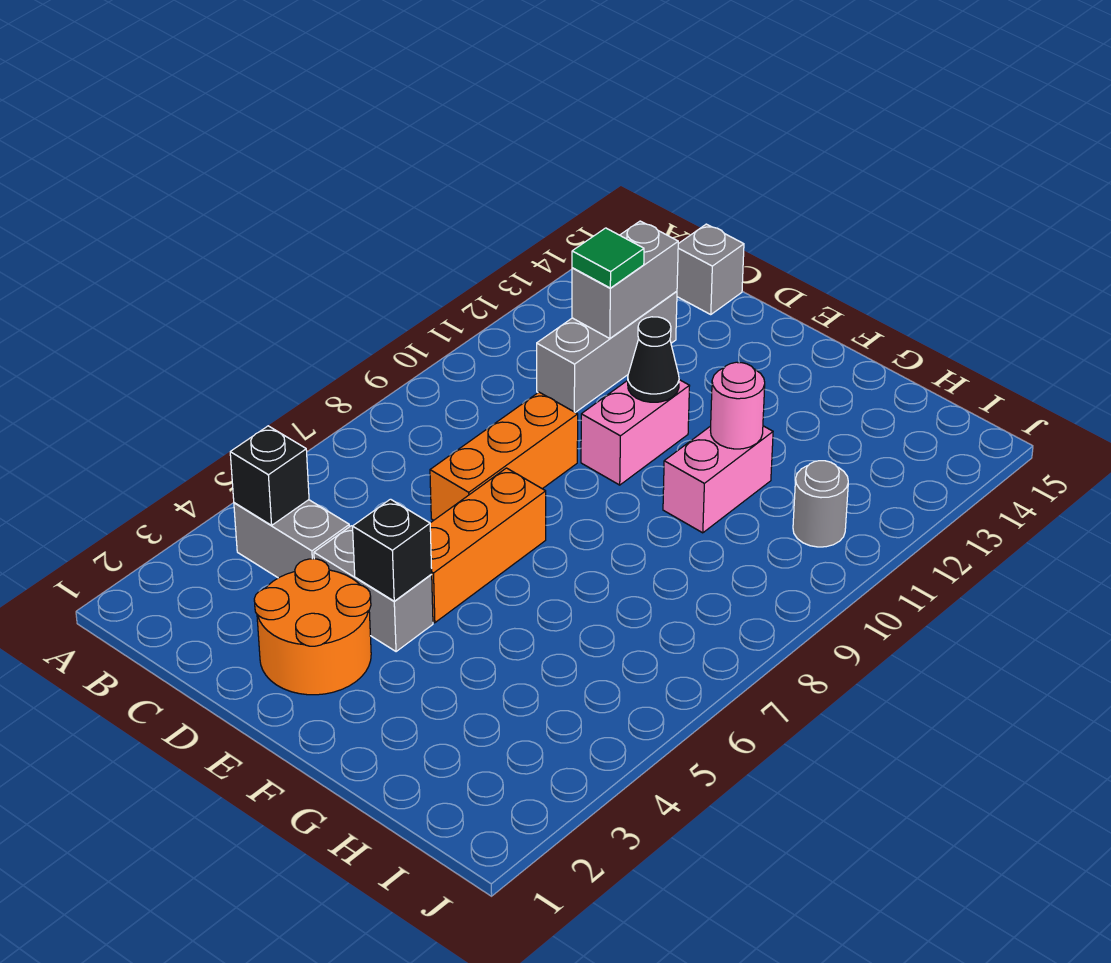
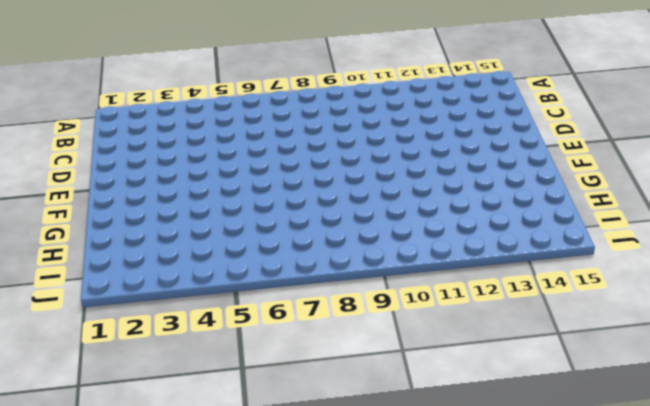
none -> grey brick B4:C4 level 1
none -> grey brick C11:C13 level 1
none -> grey brick C15 level 1

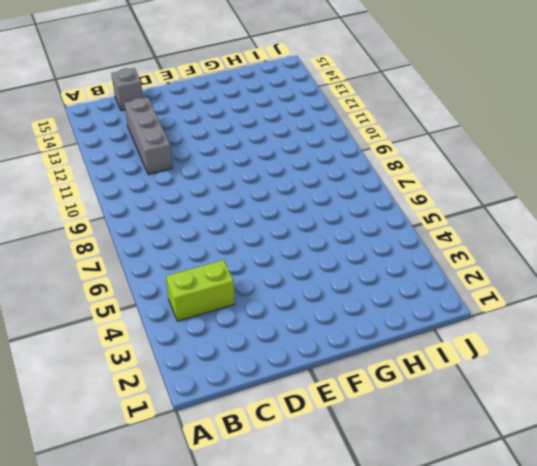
lime brick B4:C4 level 1 -> grey brick B4:C4 level 1
none -> orange round brick D2:E3 level 1
none -> grey brick D4:E4 level 1
none -> orange brick D7:D9 level 1

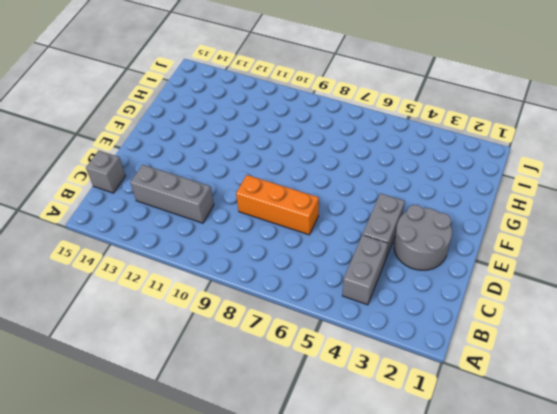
grey round brick D2:E3 level 1 -> orange round brick D2:E3 level 1
none -> orange brick E5:E7 level 1
none -> pink brick E10:E11 level 1
none -> pink brick G10:G11 level 1

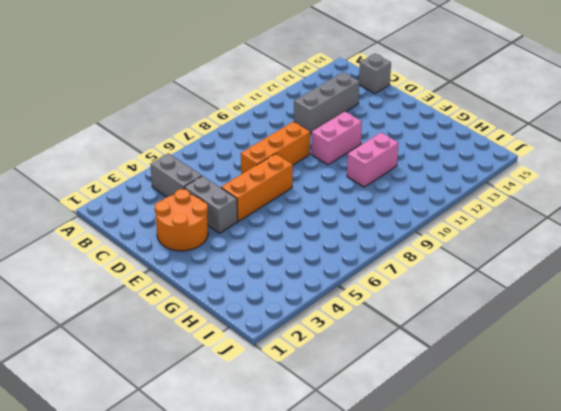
none -> grey round brick I11 level 1
none -> black brick B4 level 2
none -> grey brick C12:C13 level 2

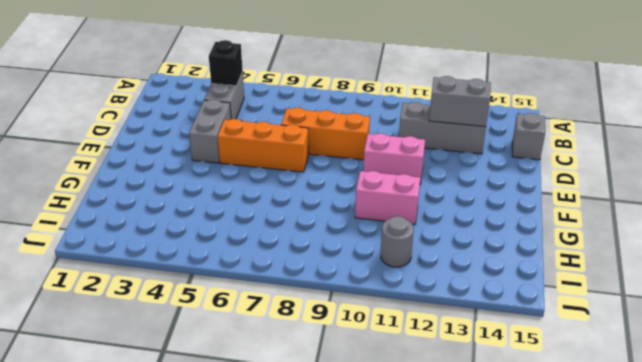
none -> orange round brick D2:E3 level 1
none -> black brick E4 level 2
none -> black cone E11 level 2

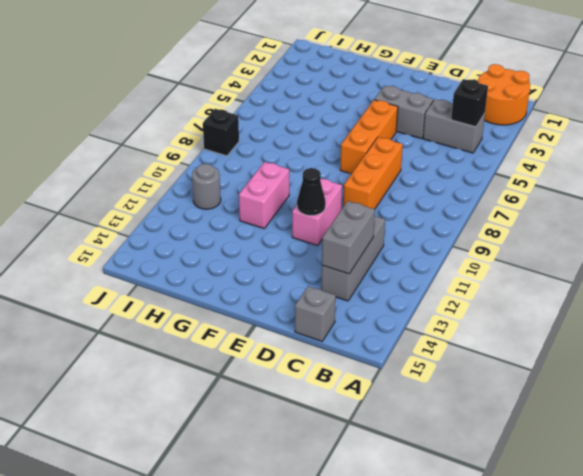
orange round brick A1:B2 level 1 -> orange round brick D2:E3 level 1
black brick J8 level 1 -> black brick E4 level 2
none -> pink round brick G11 level 2
none -> green tile C12 level 3

